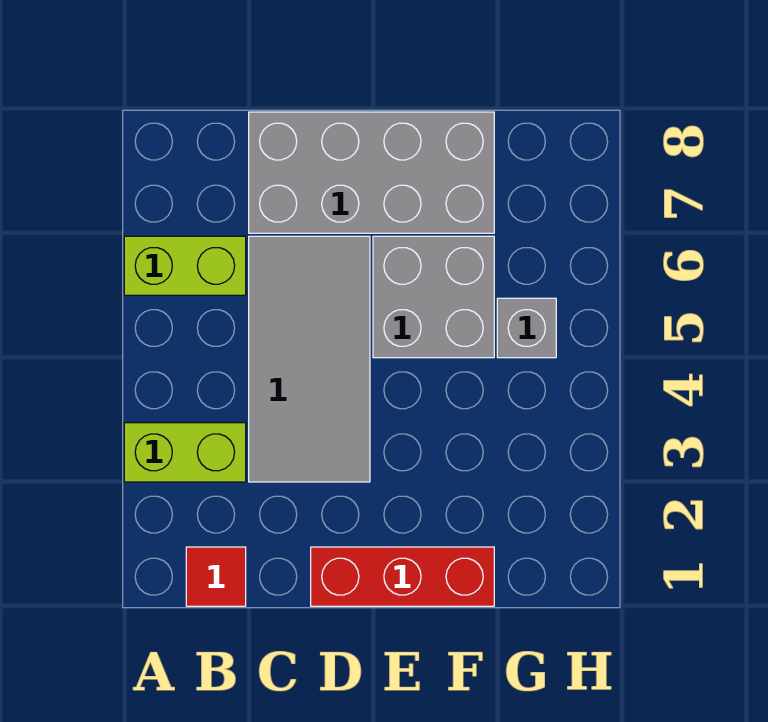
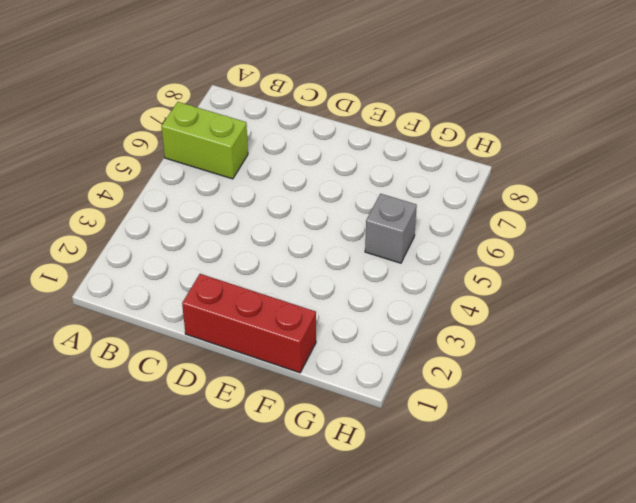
none -> lime brick A3:B3 level 1
none -> red tile B1 level 1

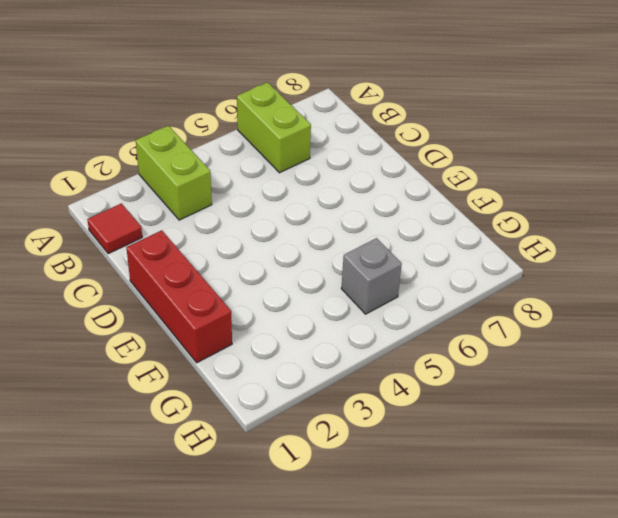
none -> grey tile C3:D6 level 1
none -> grey brick C7:F8 level 1

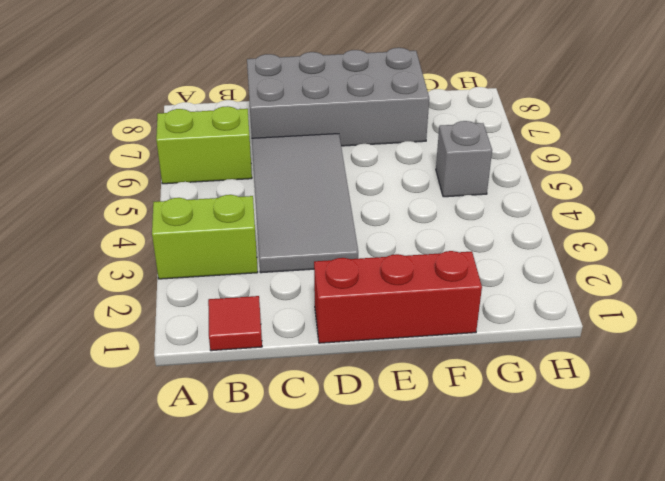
none -> grey brick E5:F6 level 1

